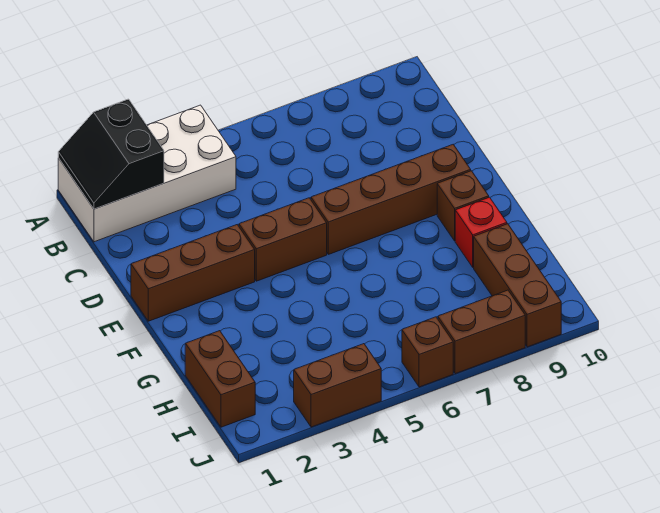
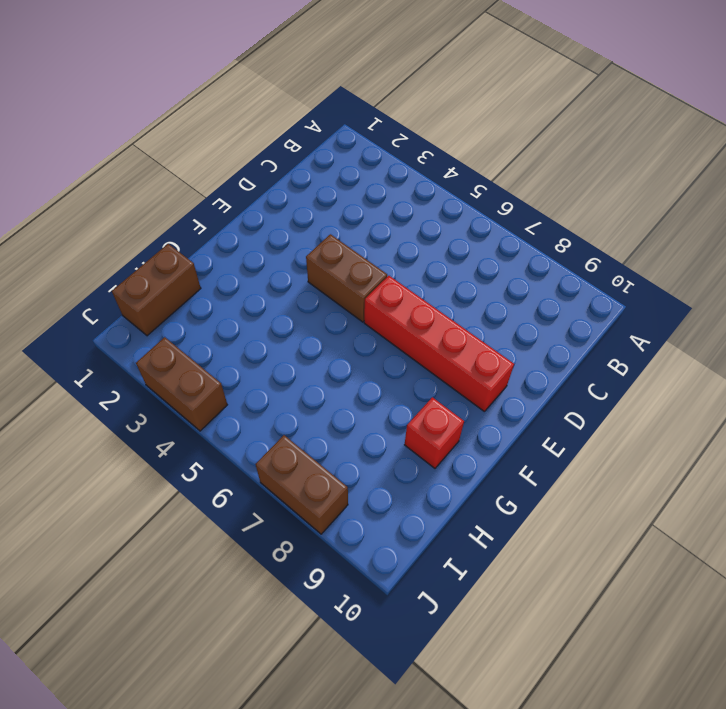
red brick E6:E9 level 1 -> brown brick E6:E9 level 1
none -> white brick A1:B4 level 1
none -> brown brick E1:E3 level 1
none -> brown brick F9 level 1

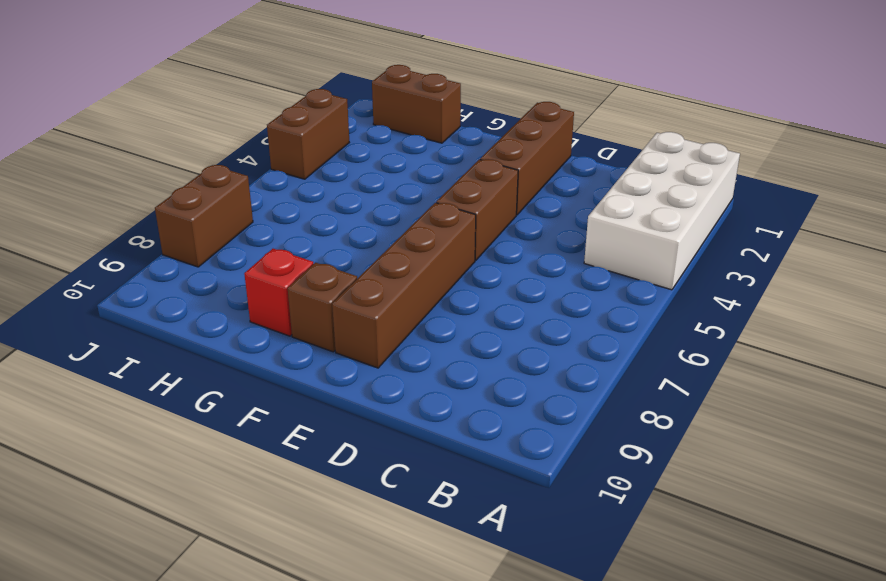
none -> brown brick H9:J9 level 1
none -> brown brick J6 level 1
none -> black slope A1:B2 level 2 top 2

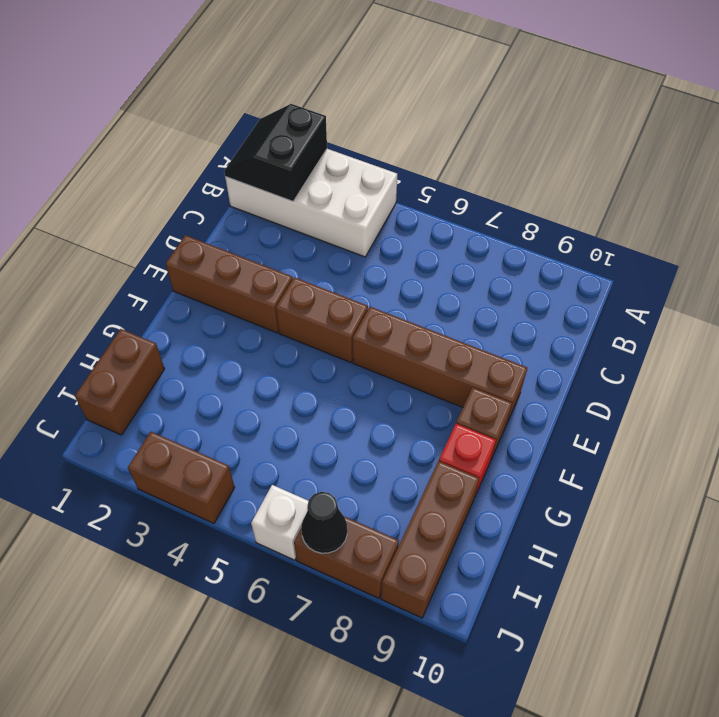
white brick J6 level 1 -> brown brick J6 level 1
black cone J7 level 2 -> none

